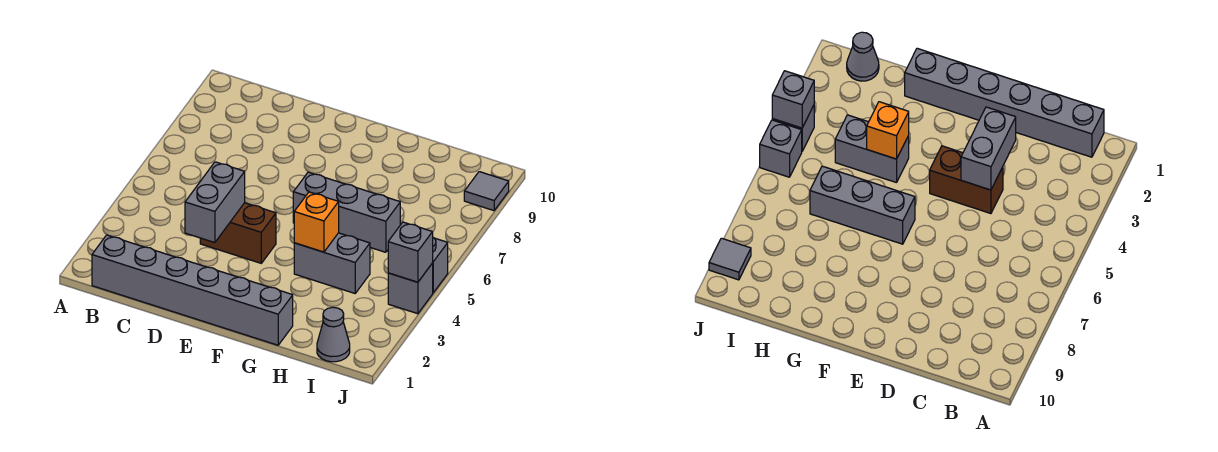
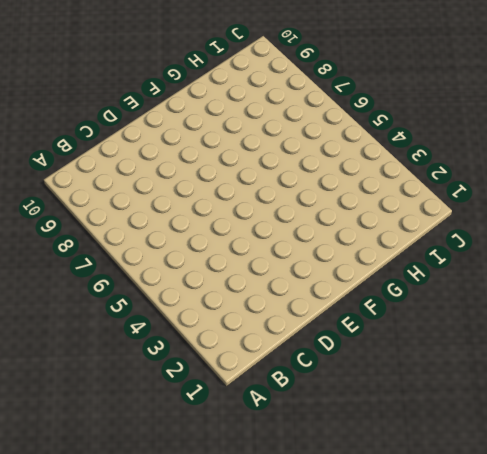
none -> grey brick B1:G1 level 1
none -> brown brick D4:E4 level 1

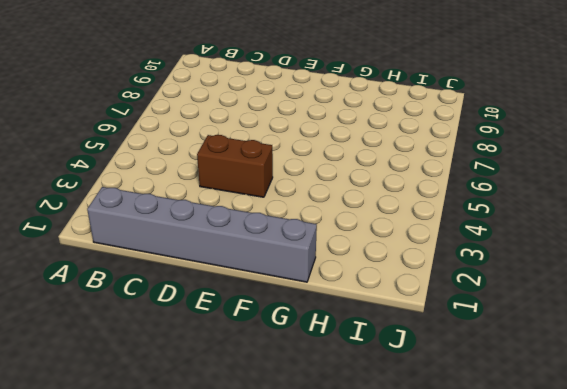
none -> grey brick F6:H6 level 1
none -> grey brick G4:H4 level 1

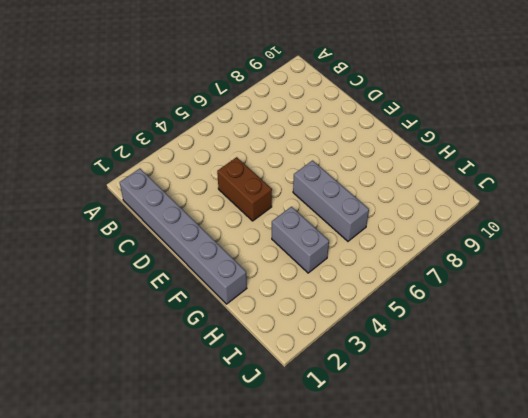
none -> grey cone I1 level 1
none -> grey brick J4 level 1

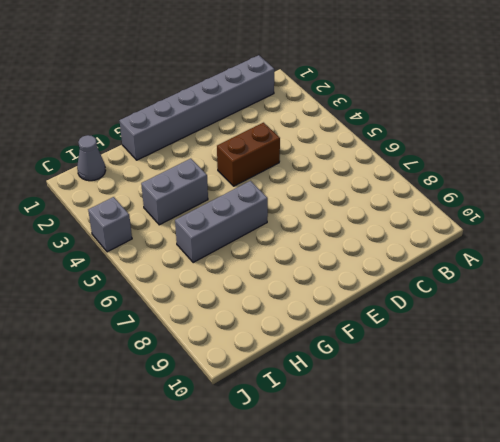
none -> grey brick J5 level 1
none -> grey tile J9 level 1

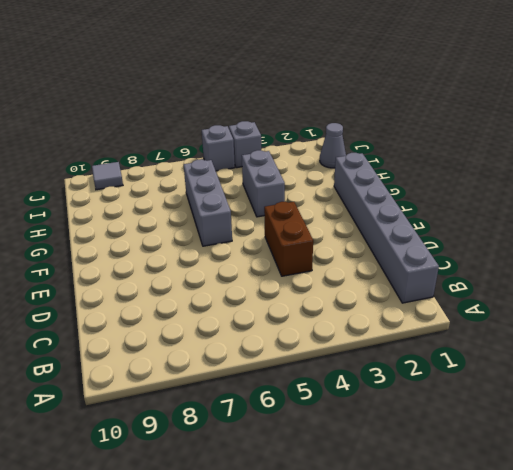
none -> grey brick D3:D4 level 2
none -> orange brick G4 level 2

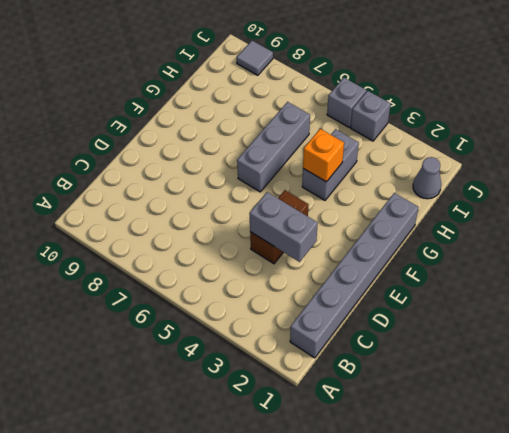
none -> grey brick J4 level 2

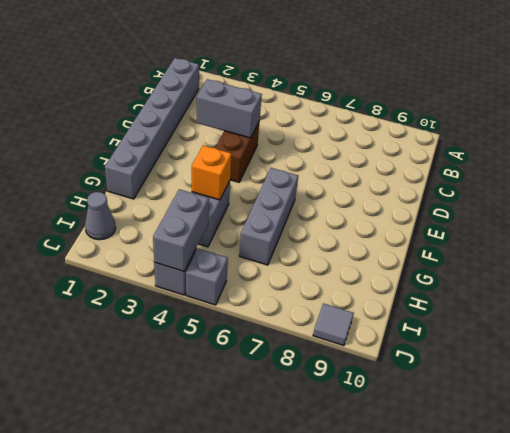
grey brick I4:J4 level 2 -> grey brick J4 level 2

